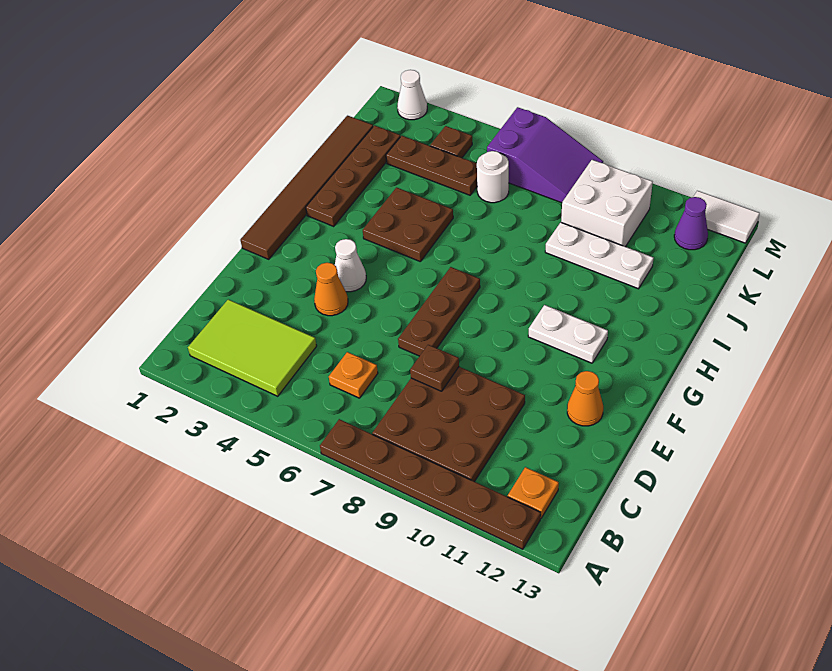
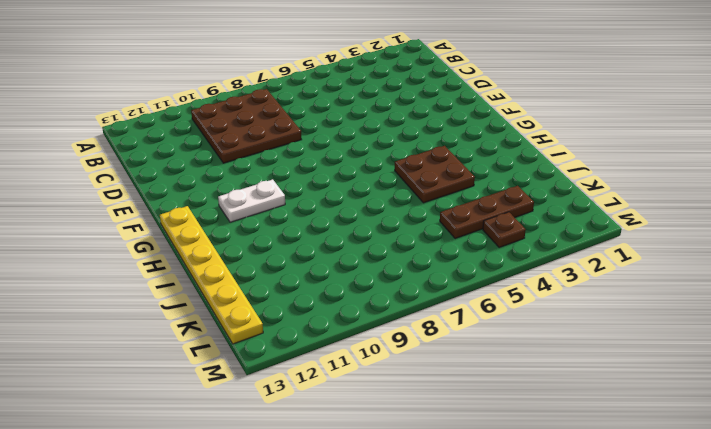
yellow plate G13:L13 level 1 -> none
none -> brown plate A7:A12 level 1
none -> lime tile B2:C4 level 1
none -> orange plate B12 level 1

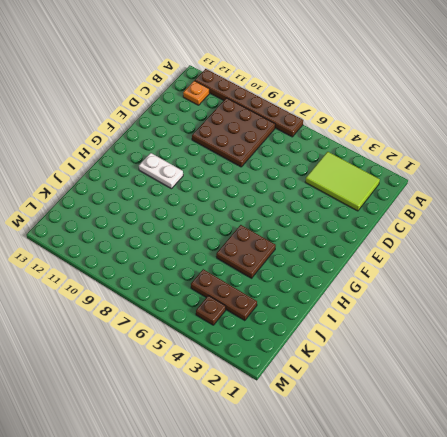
none -> orange plate C6 level 1
none -> orange cone E4 level 1
none -> brown plate E7:G7 level 1

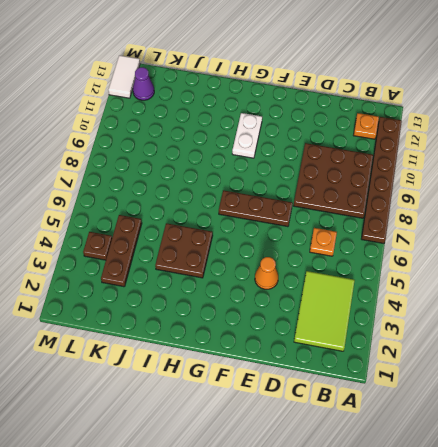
none -> orange cone E12 level 1
none -> brown tile F1:K1 level 1
none -> white cone F4 level 1

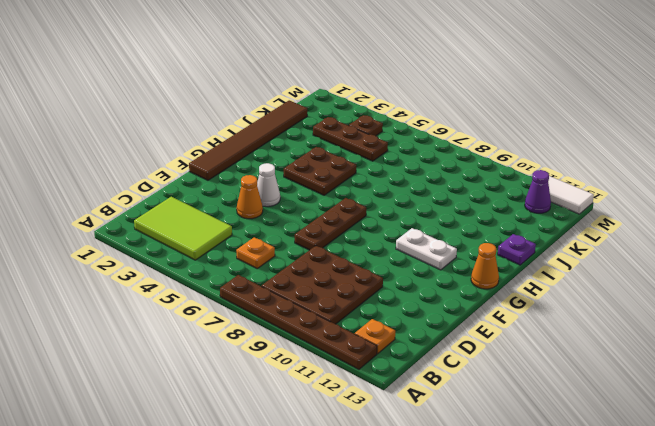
orange cone G13 level 1 -> orange cone E12 level 1
purple plate I13 level 1 -> none
none -> brown plate H2:K2 level 1
none -> white plate J9:J11 level 1
none -> white round brick K6 level 1

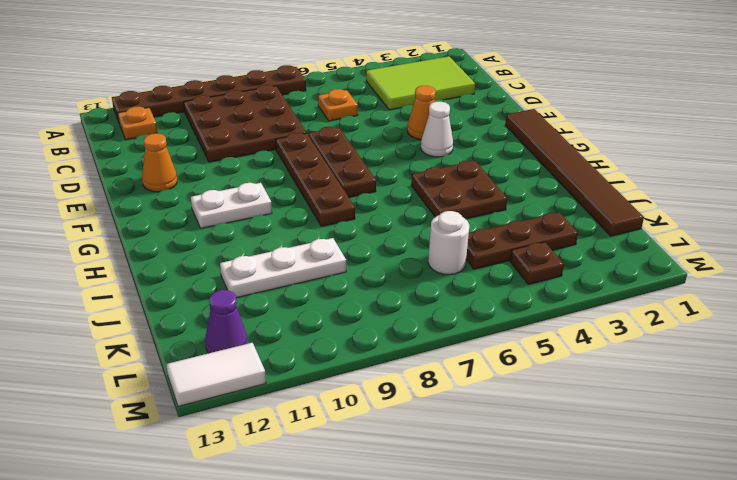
brown plate E8:H8 level 1 -> brown plate H2:K2 level 1
none -> white brick K9:L10 level 1
none -> purple slope L6:M8 level 1 top 6
none -> white cone M2 level 1

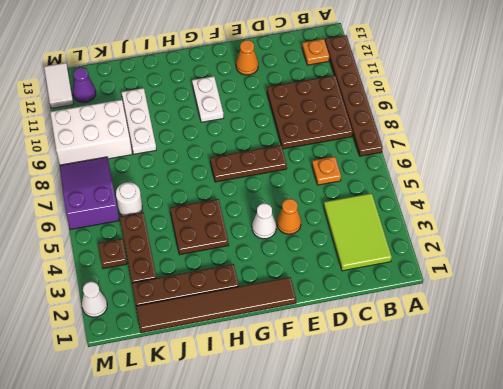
white brick K9:M10 level 1 -> white brick K9:L10 level 1
none -> brown plate D8 level 2

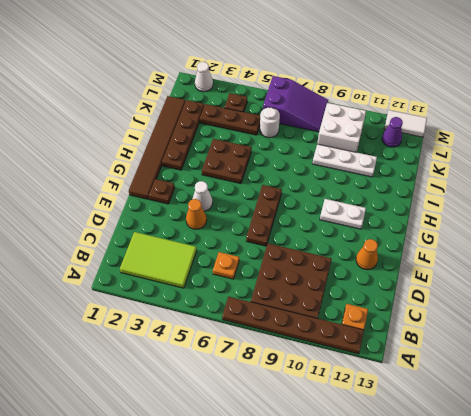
brown plate F2 level 1 -> brown plate D8 level 2

